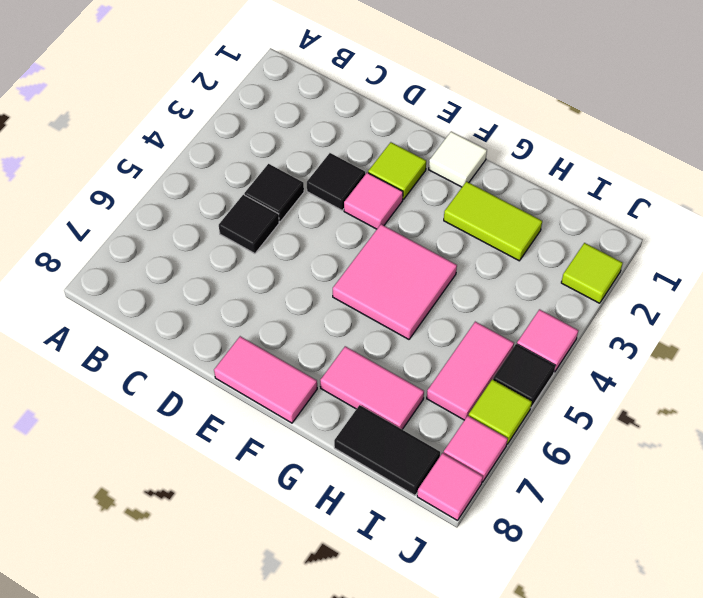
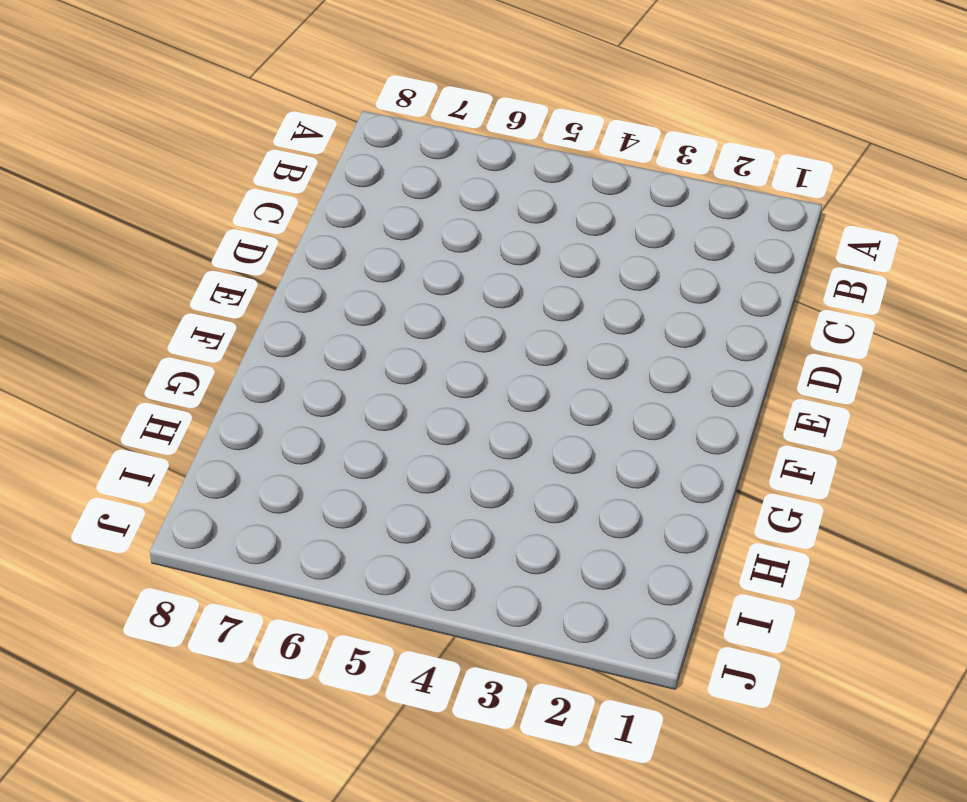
none -> black tile C4 level 1
none -> black tile C5 level 1
none -> black tile D3 level 1

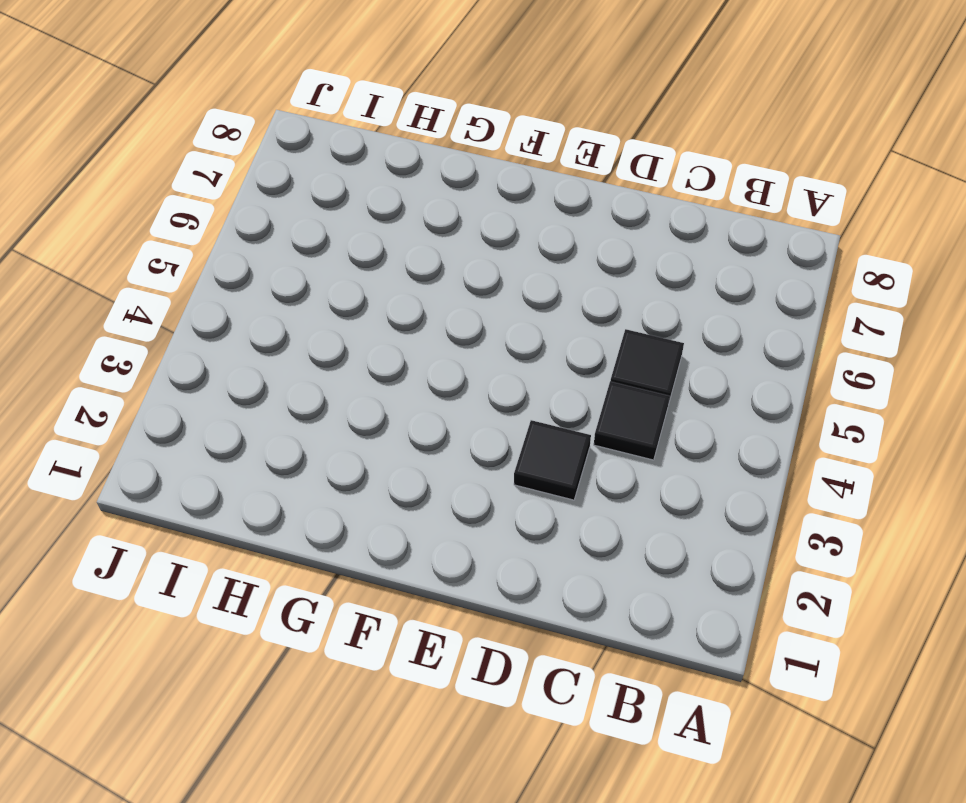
none -> lime tile E2 level 1
none -> pink tile E3 level 1
none -> pink tile E8:F8 level 1

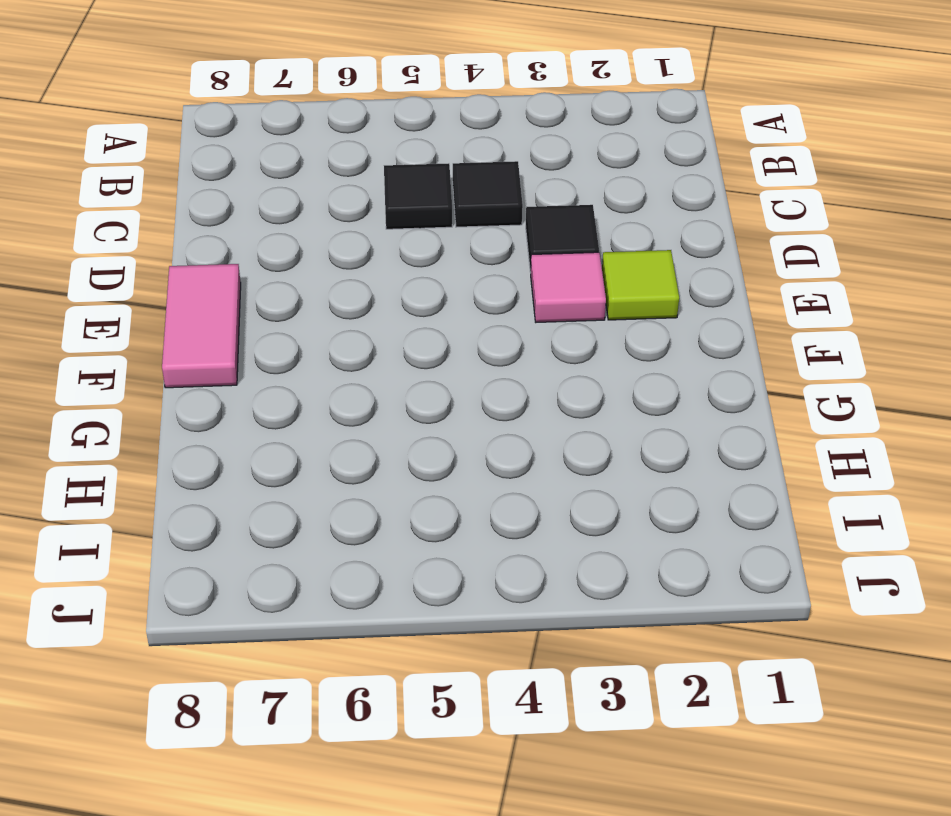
none -> white tile F1 level 1
none -> pink tile F4:G5 level 1
none -> lime tile G2:H2 level 1

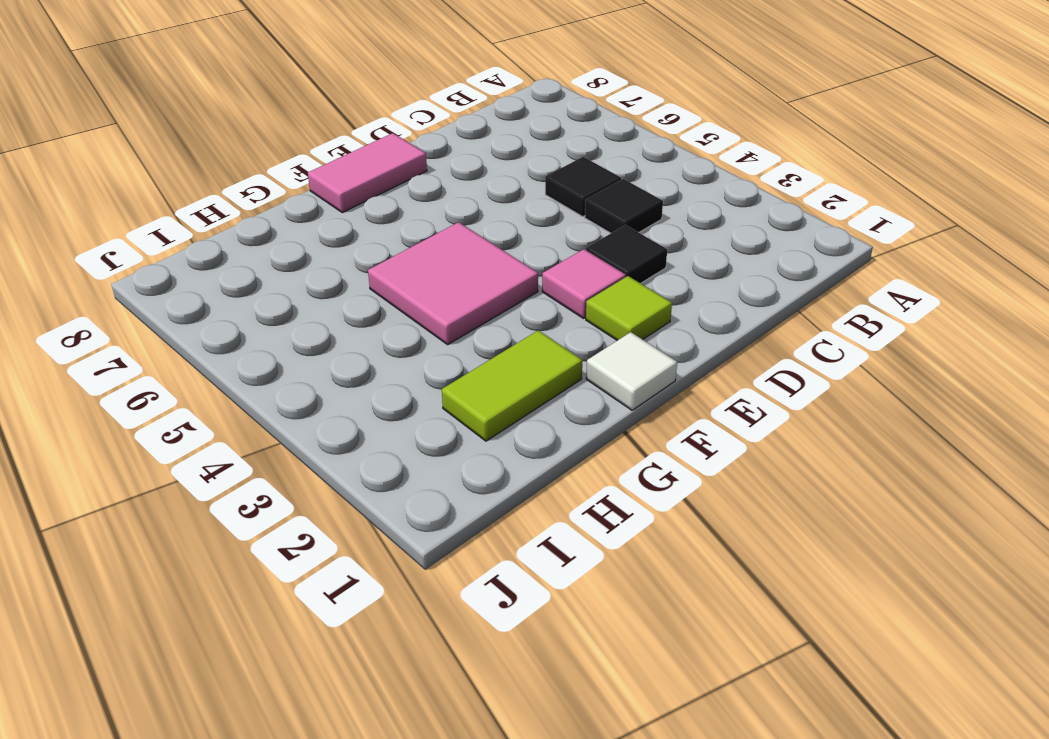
none -> pink tile G7:H7 level 1
none -> black tile H8:I8 level 1
none -> pink tile I5:I6 level 1

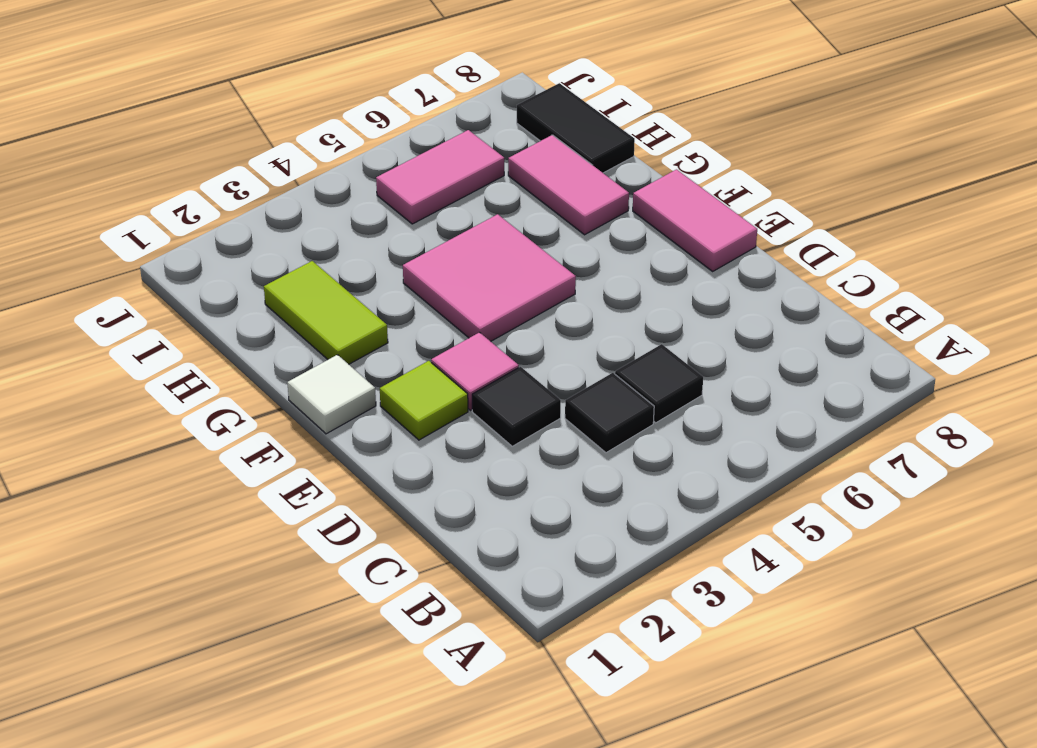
none -> lime tile J2 level 1
none -> pink tile J4 level 1
none -> black tile J5 level 1

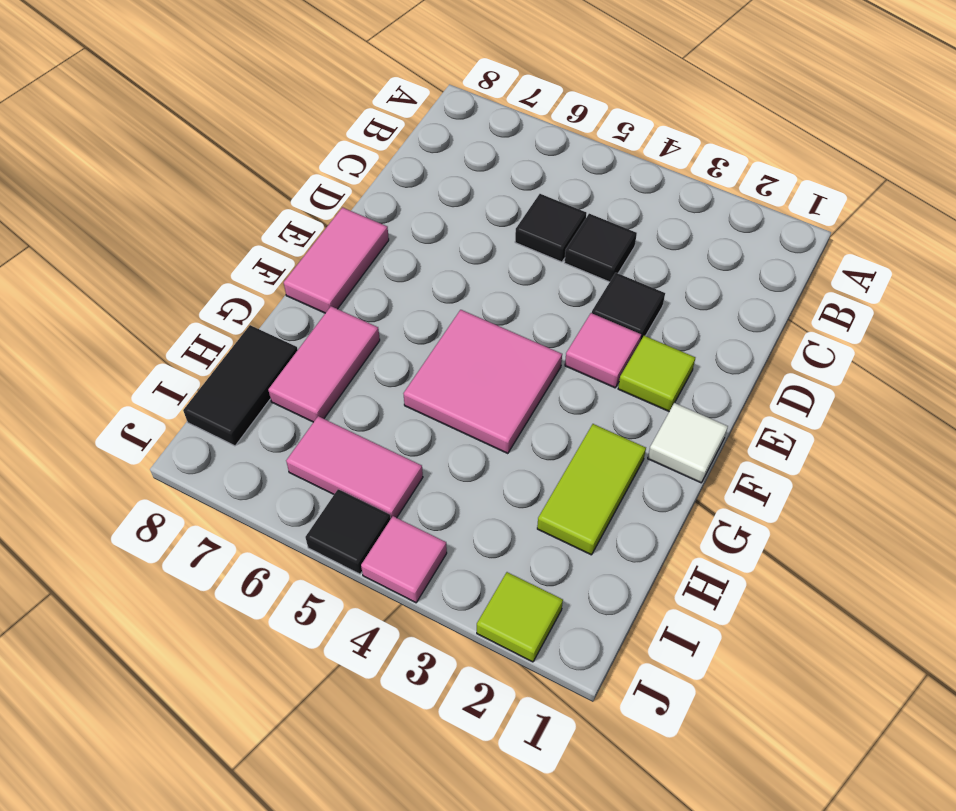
none -> lime tile J6 level 1
none -> pink tile J7 level 1
none -> pink tile J8 level 1

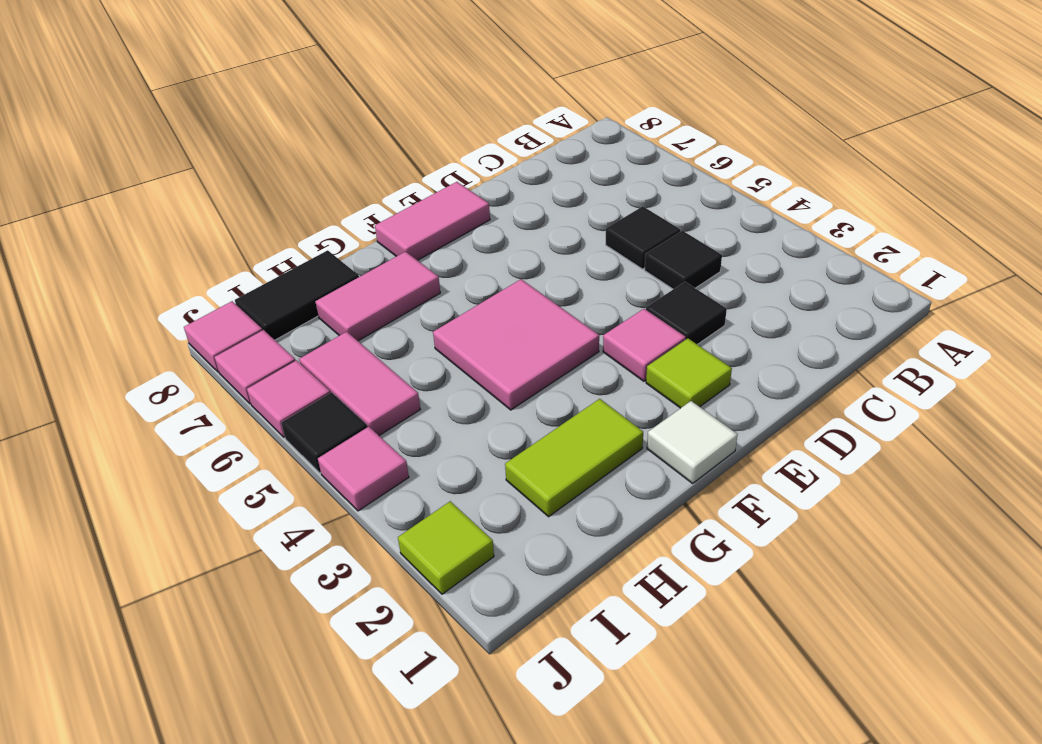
pink tile J6 level 1 -> lime tile J6 level 1

